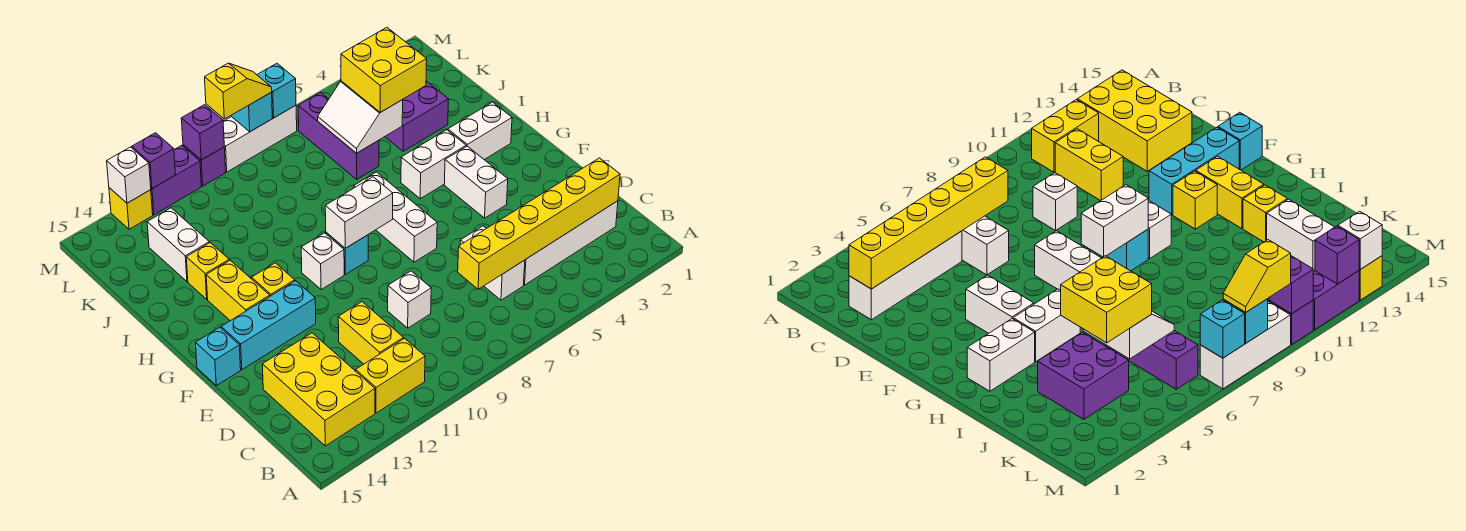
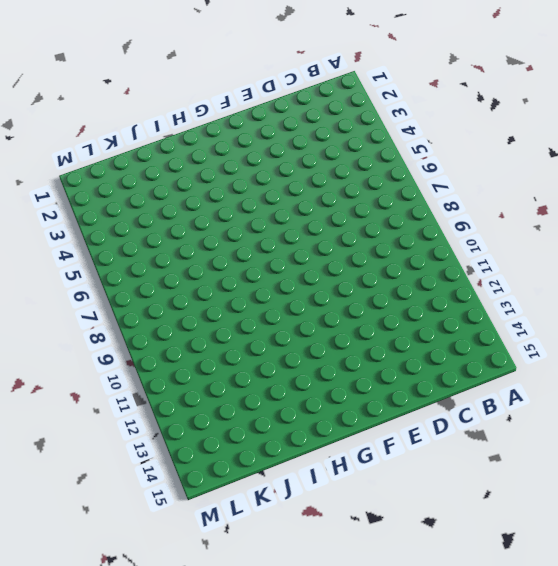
none -> yellow brick B11:B12 level 1
none -> yellow brick B13:D14 level 1
none -> white brick C2:C5 level 1
none -> white brick C6:D6 level 1

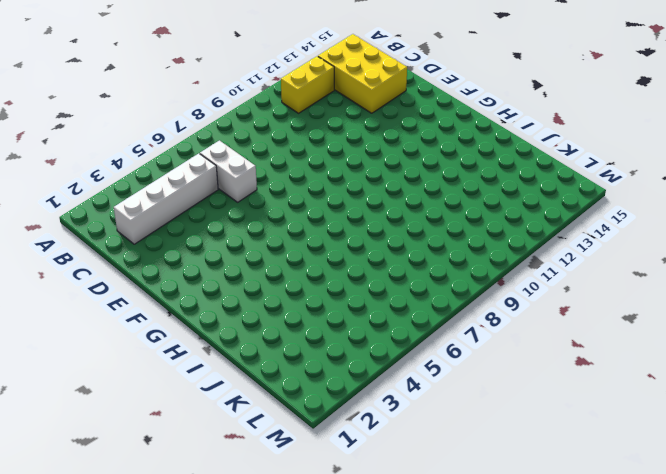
none -> yellow brick C11:D11 level 1
none -> white brick D9 level 1
none -> white brick F4:G4 level 1
none -> white brick F7:H7 level 1

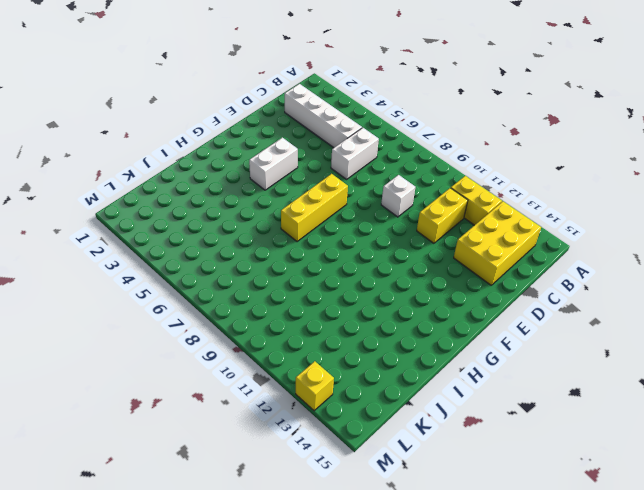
yellow brick F7:H7 level 1 -> white brick F7:H7 level 1
none -> cyan brick F12:F14 level 1
none -> cyan brick F15 level 1
none -> cyan brick G9 level 1
none -> white brick G10 level 1

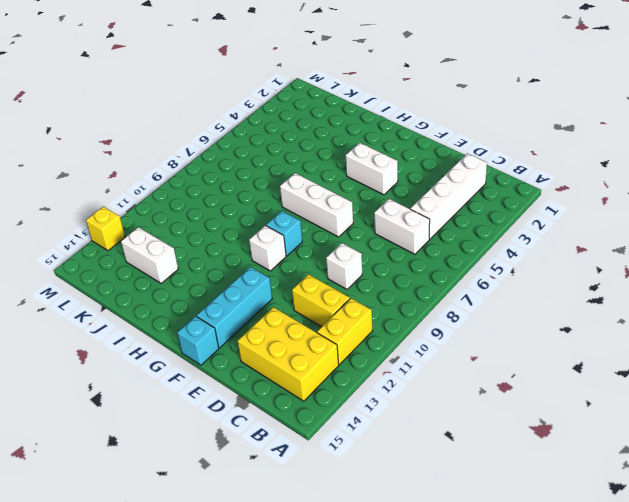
none -> yellow brick G12 level 1
none -> yellow brick G13:H13 level 1
none -> white brick H2:H3 level 1
none -> white brick H4:H5 level 1

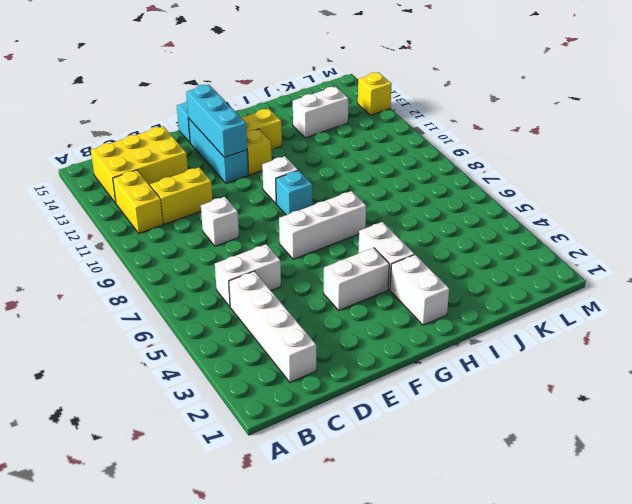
cyan brick F12:F14 level 2 -> none
none -> yellow brick I13 level 1
none -> purple brick J3:K4 level 1
none -> purple brick J6:L6 level 1
none -> white brick M7:M9 level 1

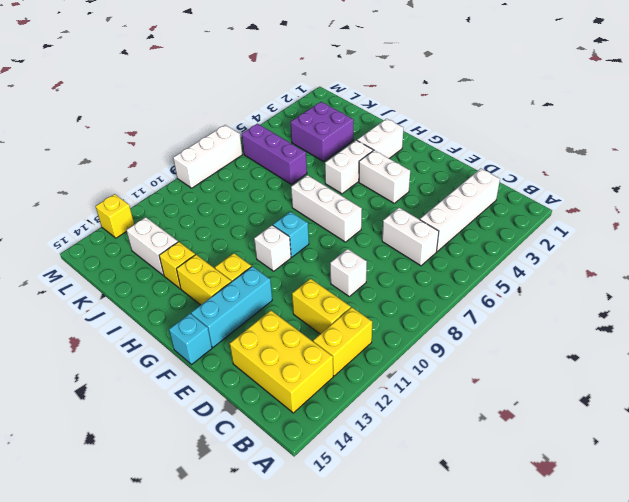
none -> purple brick M10 level 1
none -> purple brick M11:M12 level 1
none -> yellow brick C2:C7 level 2
none -> white brick G8:G9 level 2

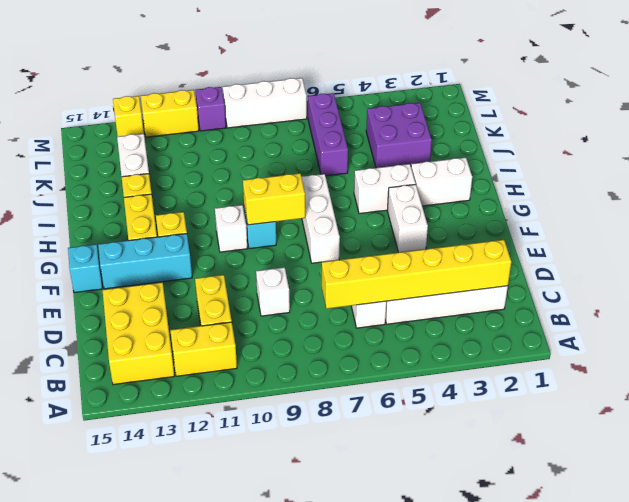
yellow brick G8:G9 level 2 -> white brick G8:G9 level 2
yellow brick M11:M12 level 1 -> purple brick M11:M12 level 1
none -> white slope J5:K6 level 2 top 5
none -> cyan brick M7 level 2
none -> cyan brick M8 level 2
none -> purple brick M10 level 2

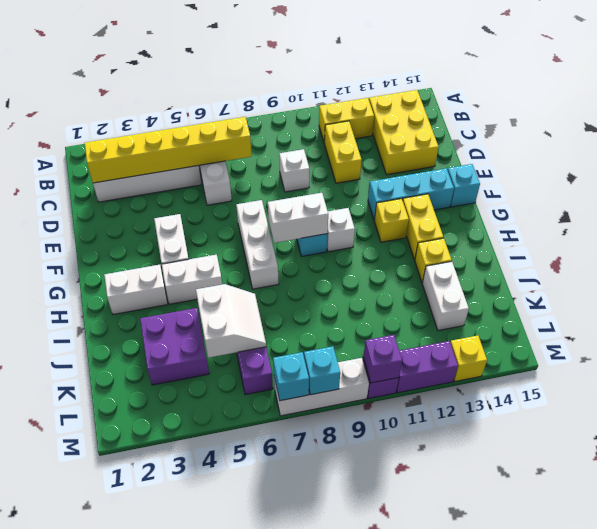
none -> purple brick M12 level 2
none -> white brick M13 level 2
none -> yellow brick J4:K5 level 3
none -> yellow slope M8:M9 level 3 top 9

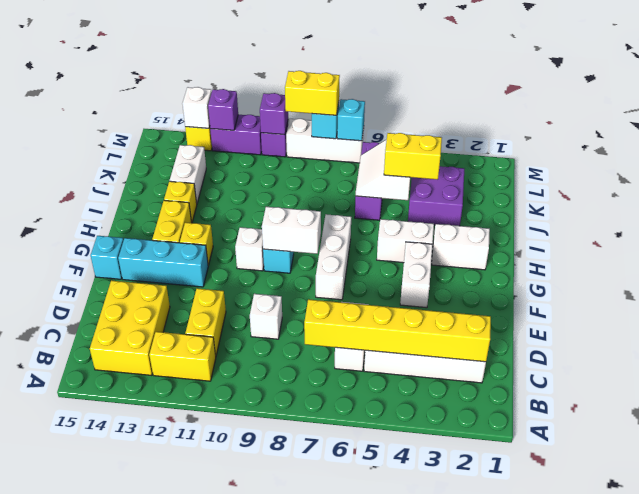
yellow brick J4:J5 level 3 -> yellow brick J4:K5 level 3
yellow brick M8:M9 level 3 -> yellow slope M8:M9 level 3 top 9

